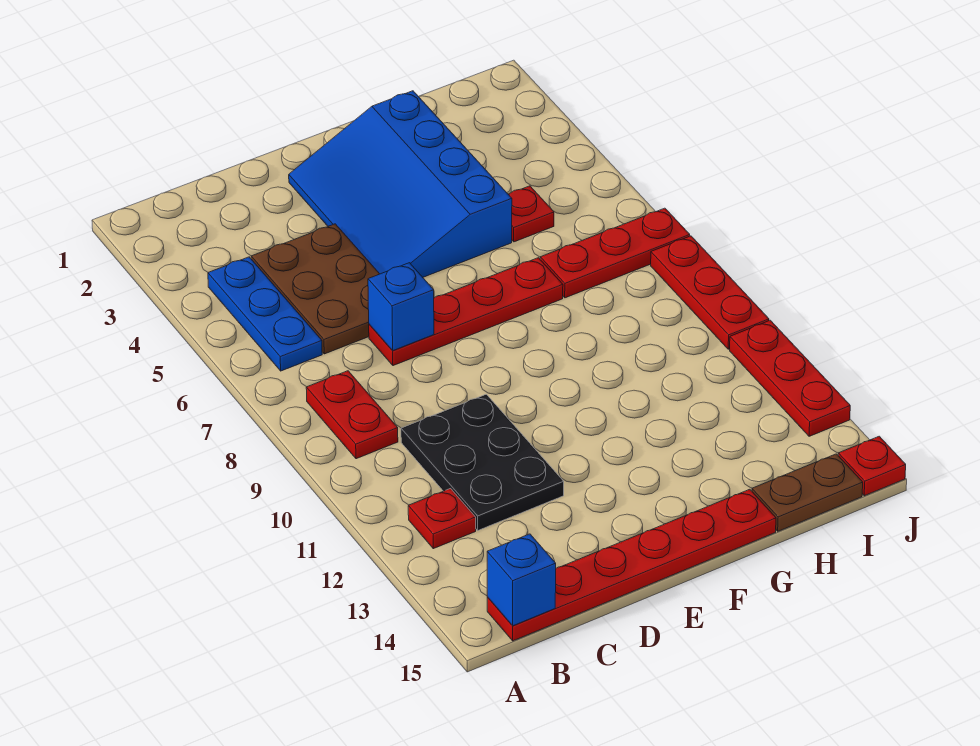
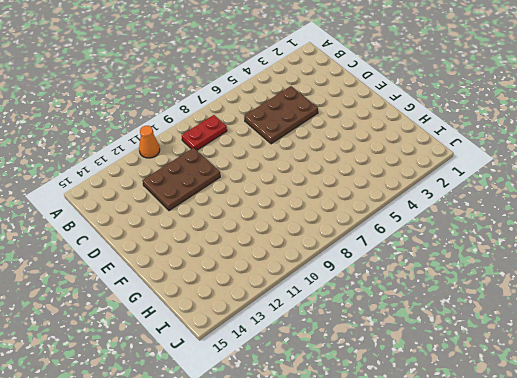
orange cone A11 level 1 -> none
brown plate C10:D12 level 1 -> black plate C10:D12 level 1
none -> blue plate B4:B6 level 1
none -> red plate B12 level 1
none -> red plate B15:G15 level 1

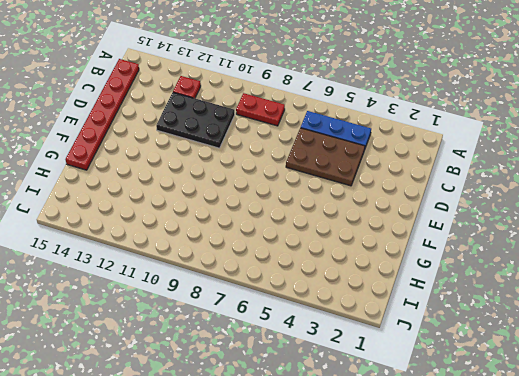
none -> red plate D7:G7 level 1
none -> blue slope E2:G5 level 1 top G
none -> red plate H5 level 1

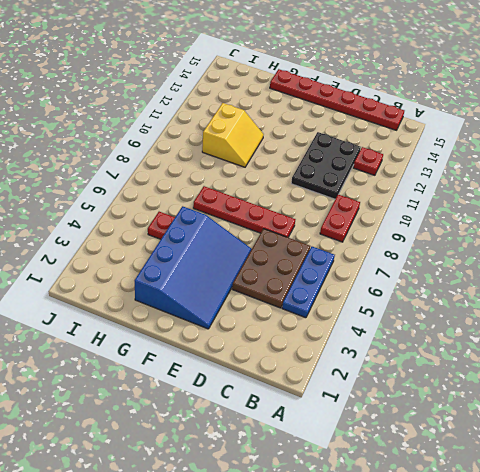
yellow slope G10:H11 level 1 top H -> none
none -> red plate H7:J7 level 1
none -> brown plate H15:I15 level 1
none -> red plate J8:J10 level 1

